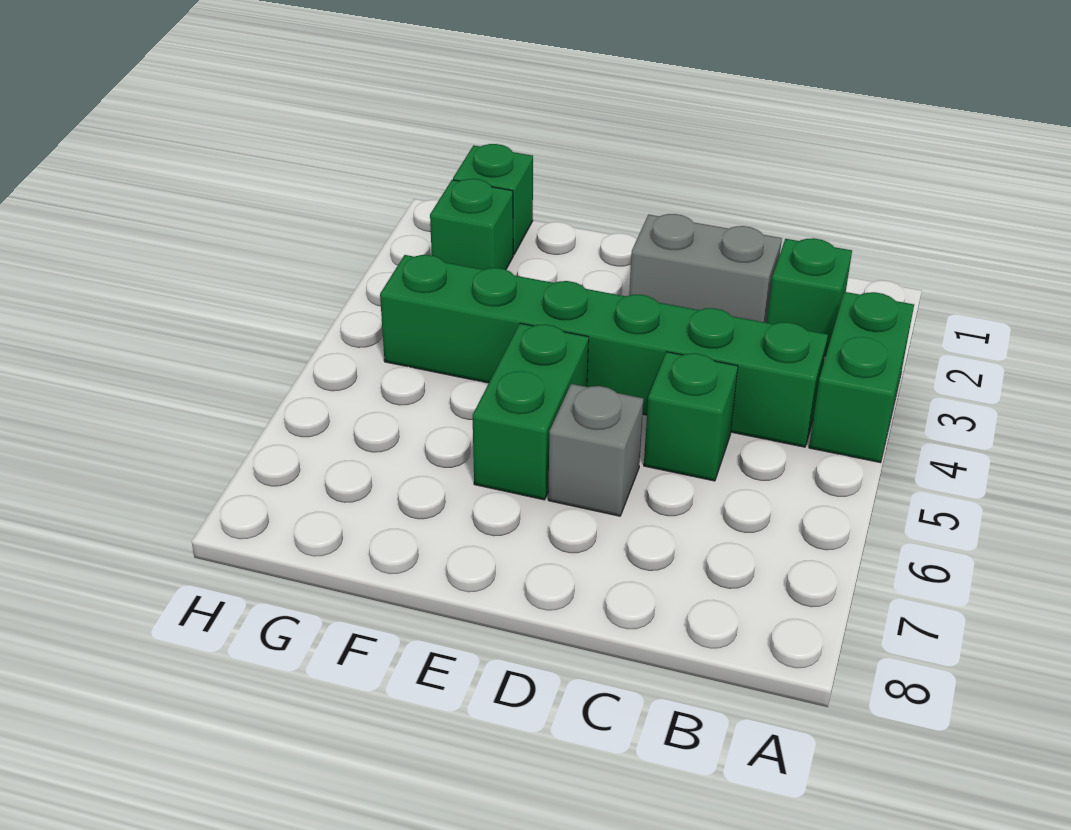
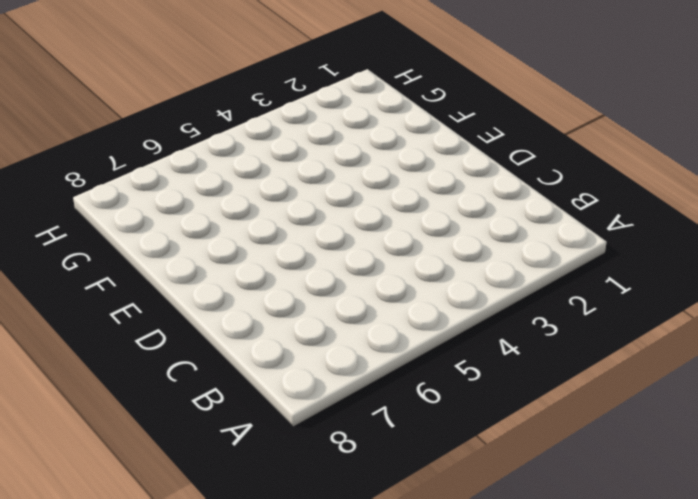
none -> green brick A3:A4 level 1
none -> green brick B2 level 1

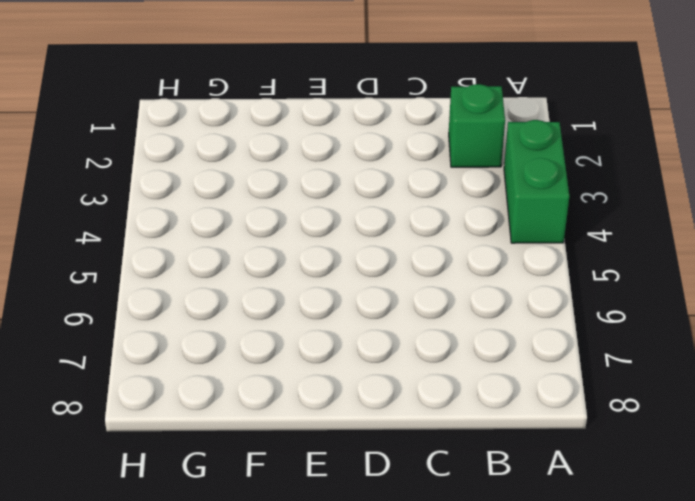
none -> green brick B4:G4 level 1
none -> grey brick C2:D2 level 1

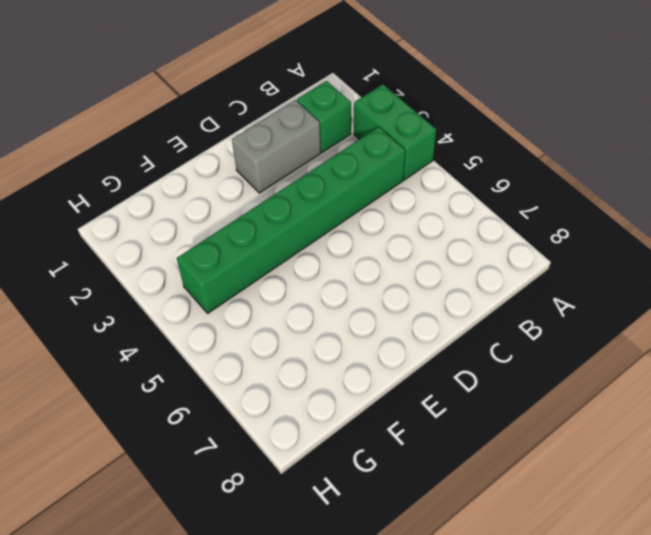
none -> green brick C5 level 1
none -> grey brick D6 level 1

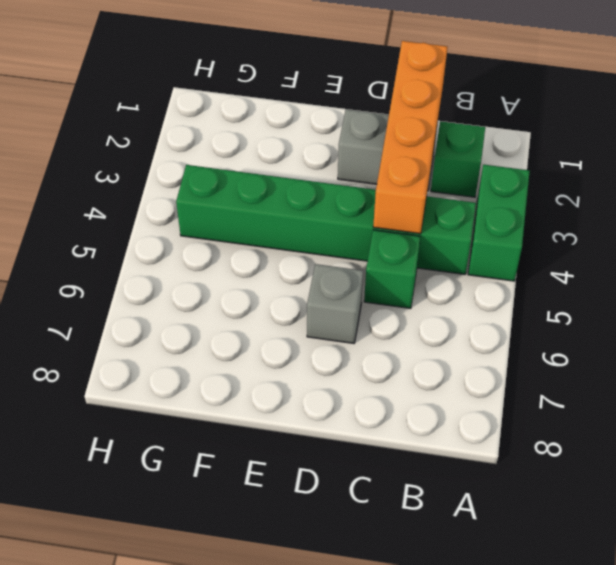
orange brick C1:C4 level 2 -> none
none -> green brick E5:E6 level 1
none -> green brick G1 level 1

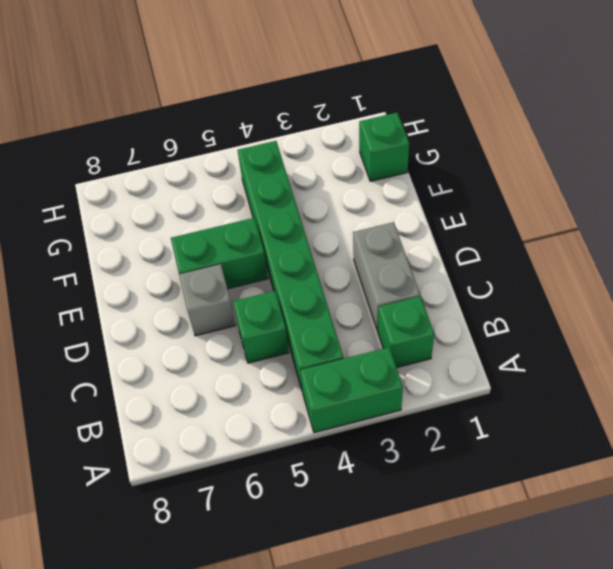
none -> green brick G2 level 1

